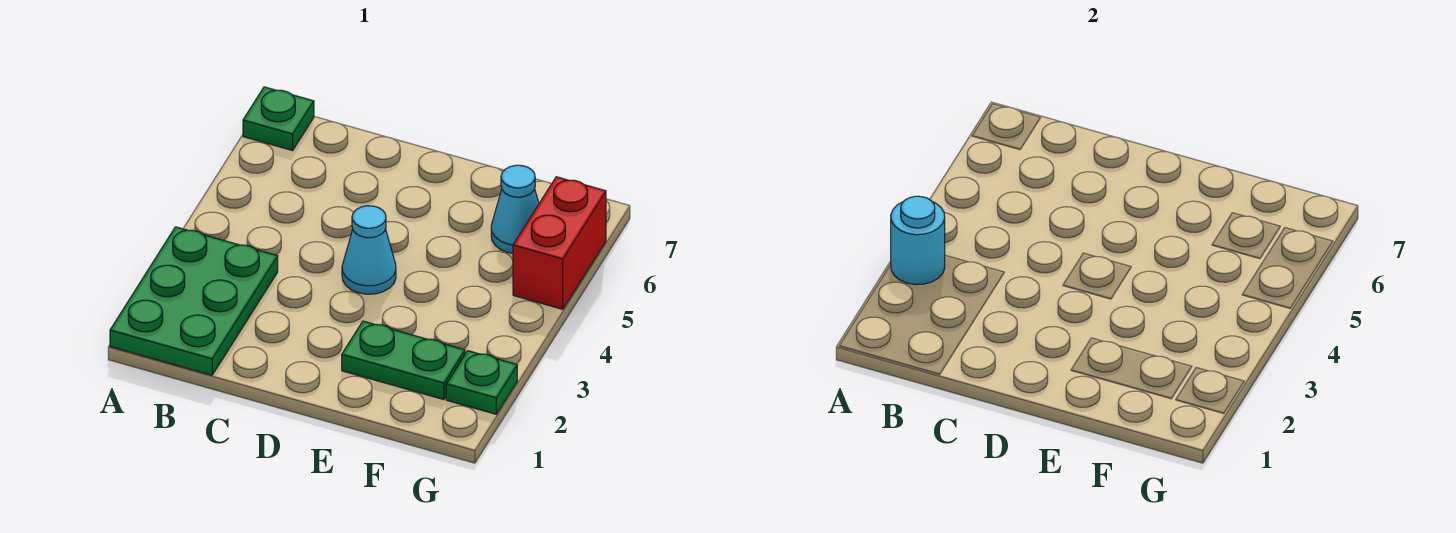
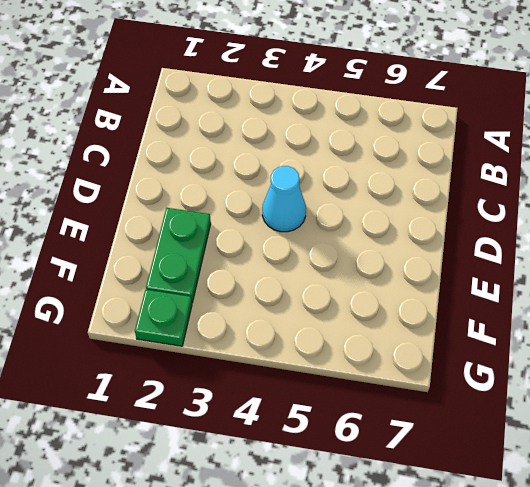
none -> green plate A1:B3 level 1
none -> green plate A7 level 1

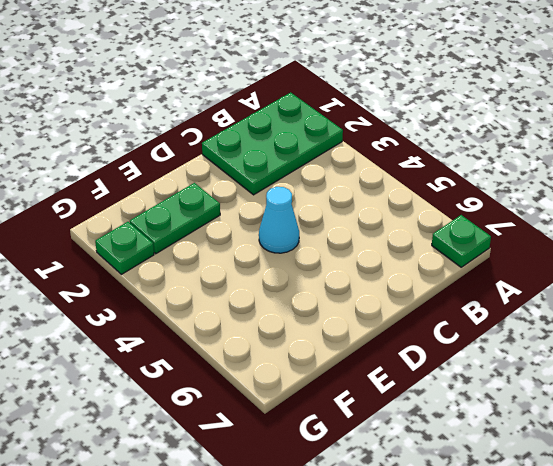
green plate A1:C2 level 1 -> green plate A1:B3 level 1
none -> cyan cone F6 level 1
none -> red brick G5:G6 level 1

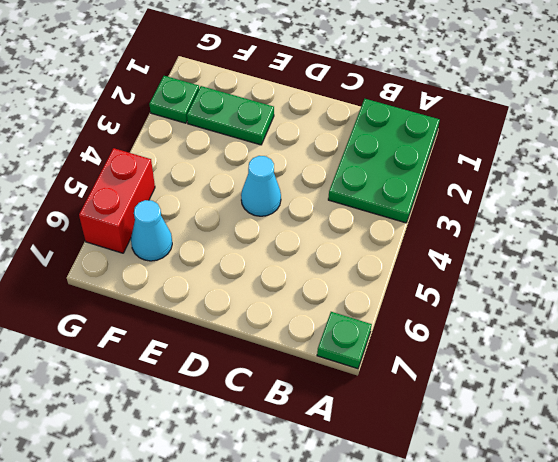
none -> cyan round brick A3 level 2

